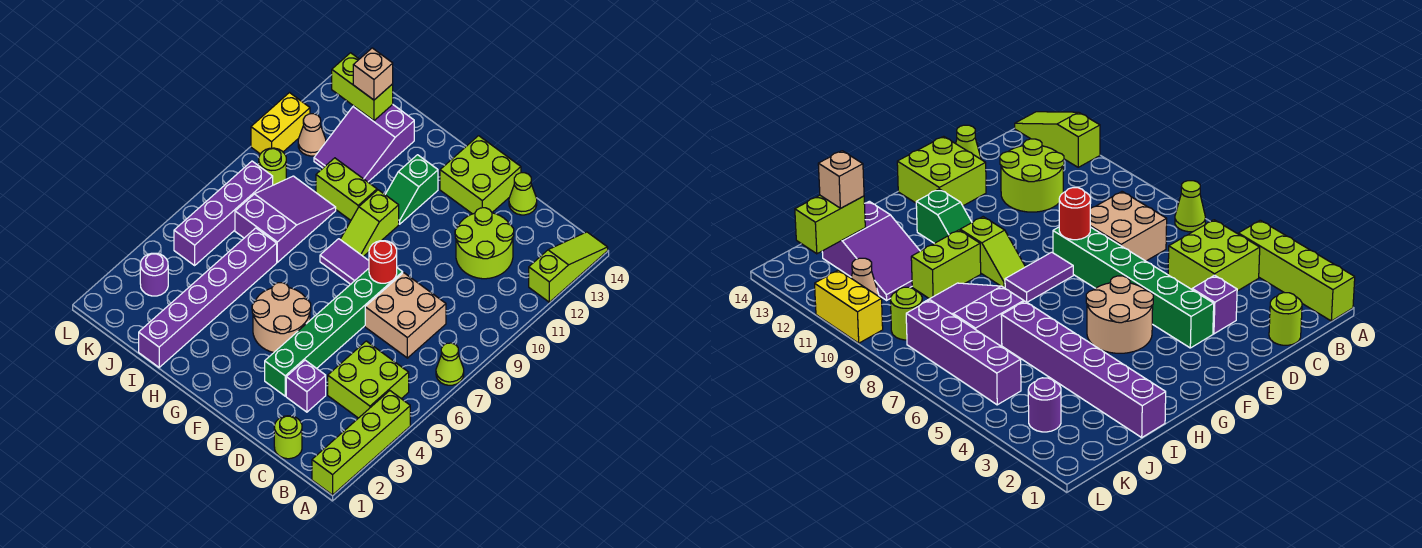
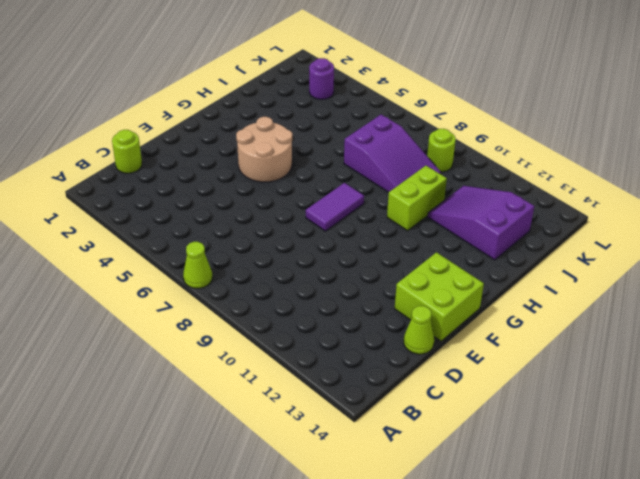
none -> lime brick A1:A4 level 1
none -> lime slope A12:A14 level 1 top 12
none -> lime brick B4:C5 level 1

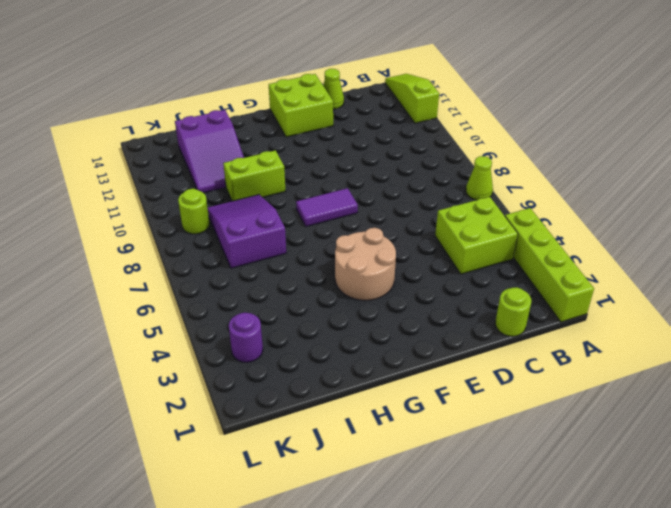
none -> tan brick C7:D8 level 1
none -> lime round brick C11:D12 level 1
none -> purple brick D3 level 1

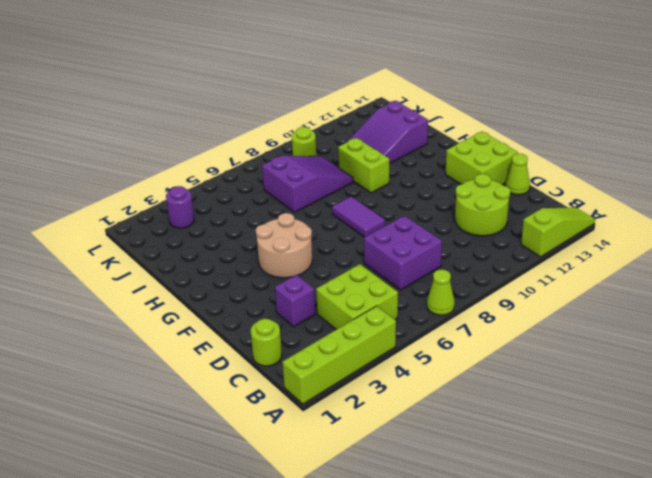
purple brick C7:D8 level 1 -> tan brick C7:D8 level 1
none -> green brick E3:E8 level 1
none -> lime slope G9:G10 level 1 top 10
none -> green slope G11:G12 level 1 top 12

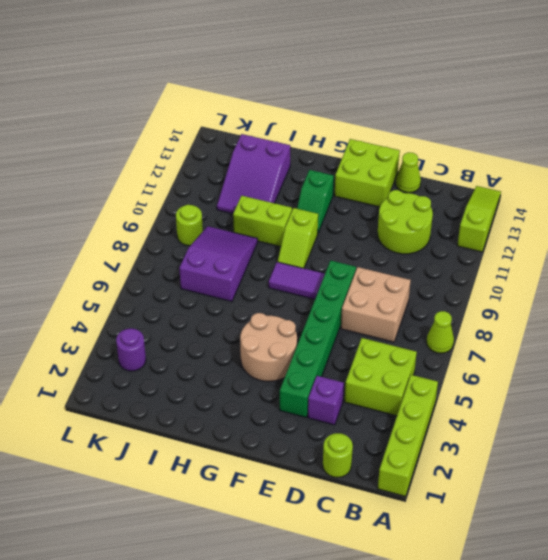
none -> purple brick I1:I6 level 1
none -> purple brick K5:K8 level 1
none -> tan cone K11 level 1

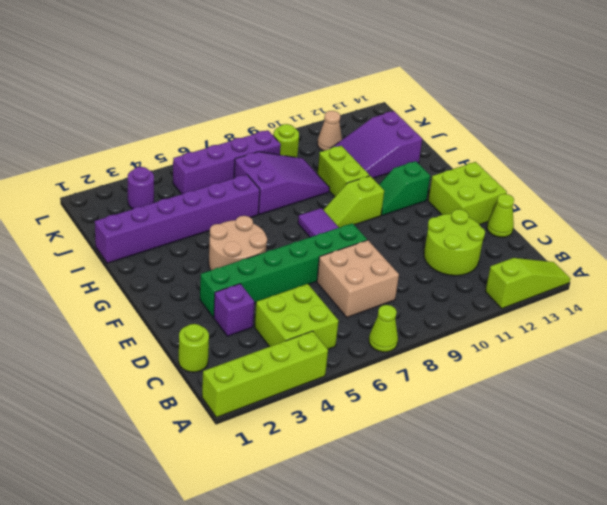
none -> yellow brick L10:L11 level 1
none -> red round brick E8 level 2
none -> lime brick J13:K13 level 2

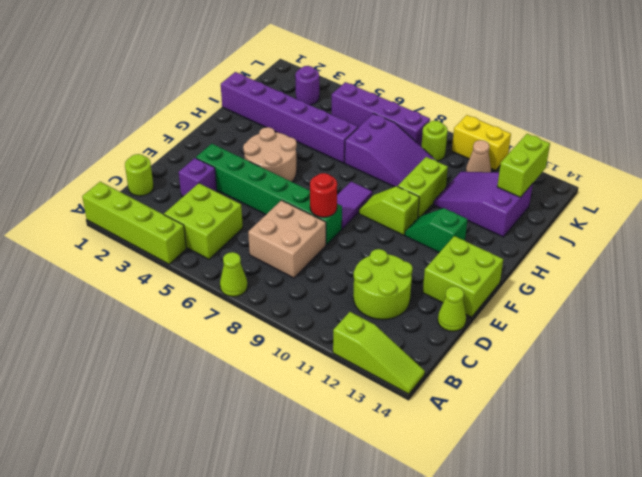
none -> tan brick J13 level 3

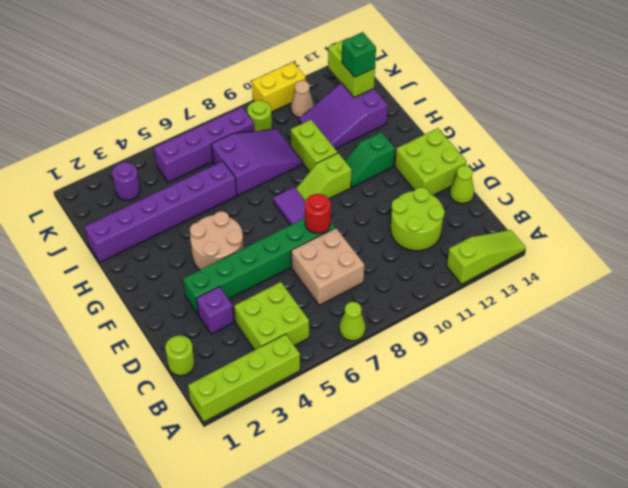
green brick J13 level 3 -> tan brick J13 level 3

